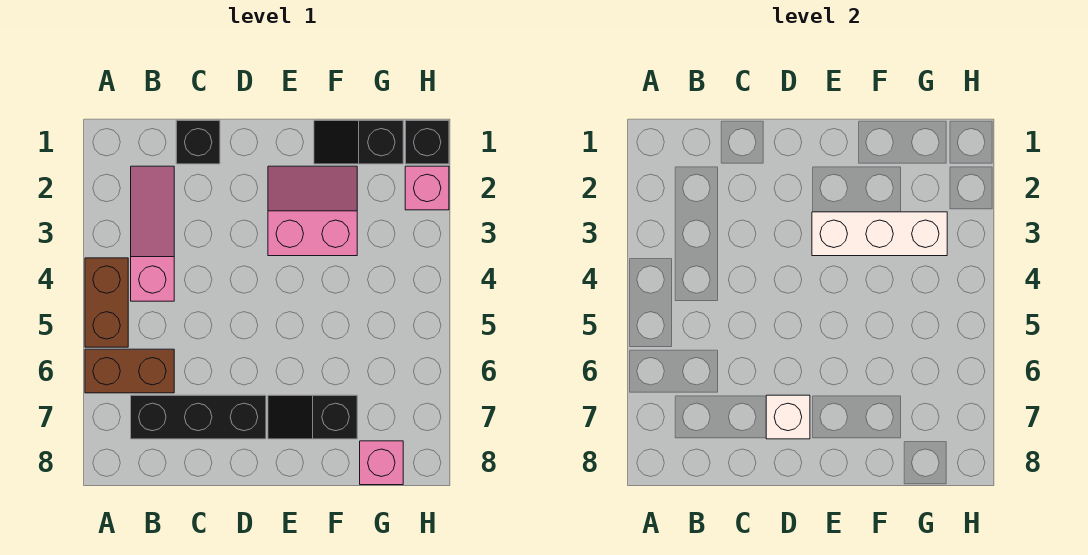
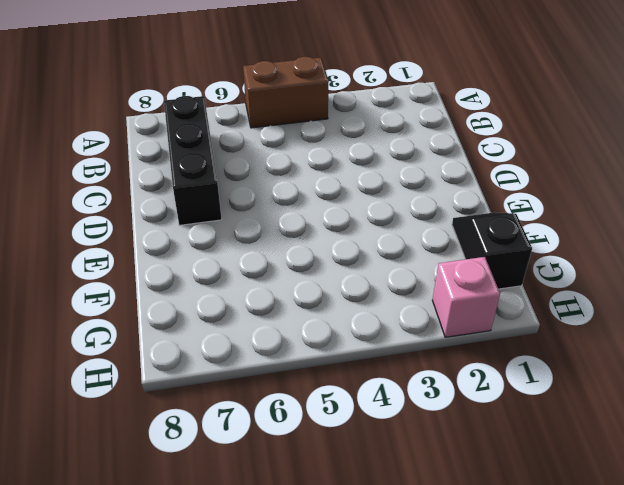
none -> brown brick A6:B6 level 1
none -> pink slope B2:B4 level 1 top 4
none -> black brick C1 level 1

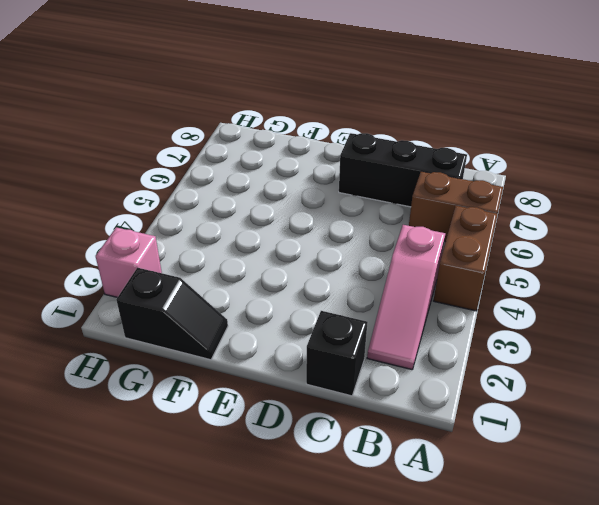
none -> pink slope E2:F3 level 1 top 3
none -> black slope E7:F7 level 1 top F
none -> pink brick G8 level 1

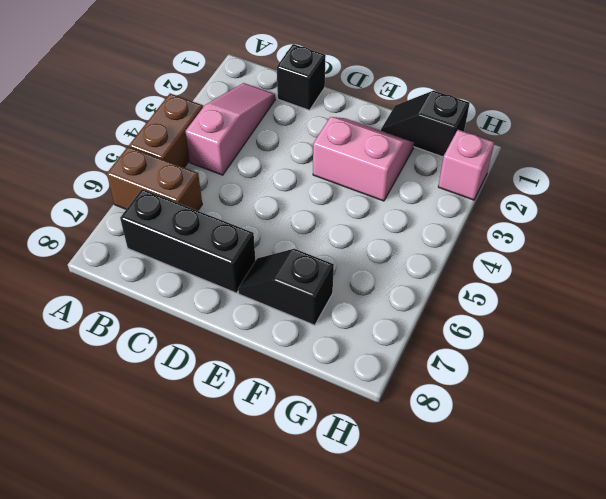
none -> pink brick G8 level 1
none -> black brick H1 level 1
none -> white brick D7 level 2

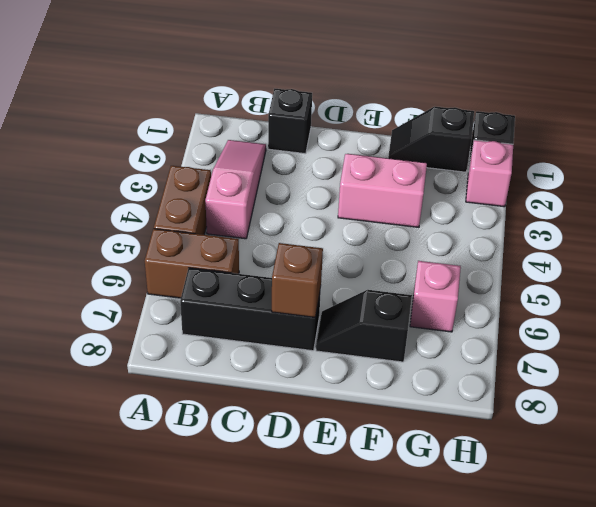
brown brick D7 level 2 -> white brick D7 level 2
pink brick G6 level 1 -> pink brick G8 level 1
none -> white brick E3:G3 level 2

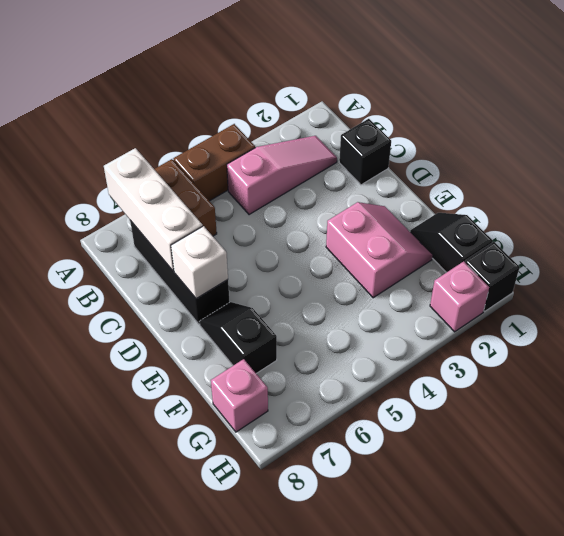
white brick A7:C7 level 2 -> white brick E3:G3 level 2

